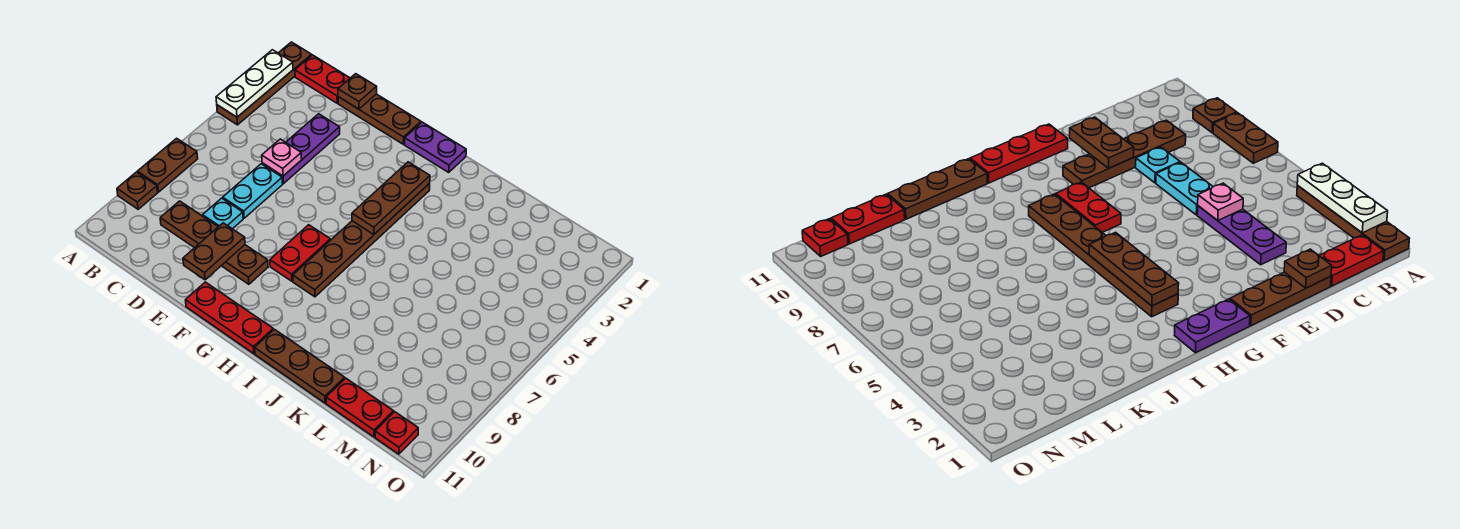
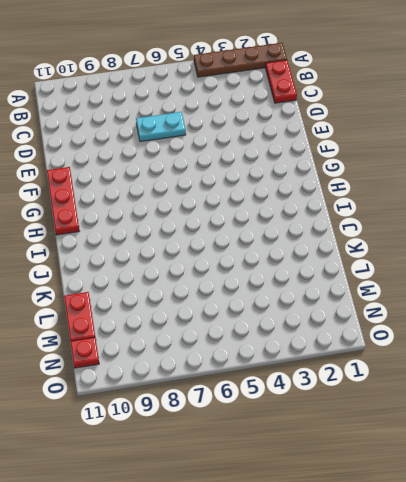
none -> brown plate A7:A8 level 1
none -> brown plate A9 level 1
none -> brown plate C9:F9 level 1

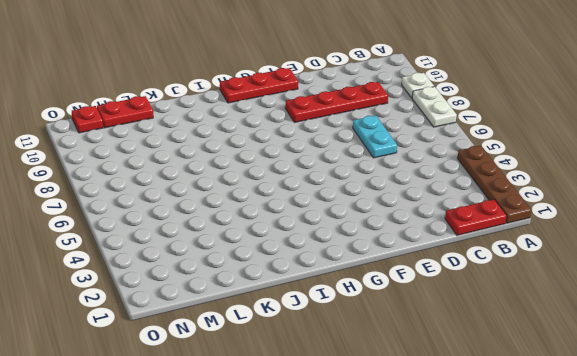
white plate A7:A8 level 1 -> brown plate A7:A8 level 1
white plate A9 level 1 -> brown plate A9 level 1
red plate C9:F9 level 1 -> brown plate C9:F9 level 1
none -> brown plate D1:F1 level 1
none -> purple plate D3:D5 level 1
none -> cyan plate D8 level 1

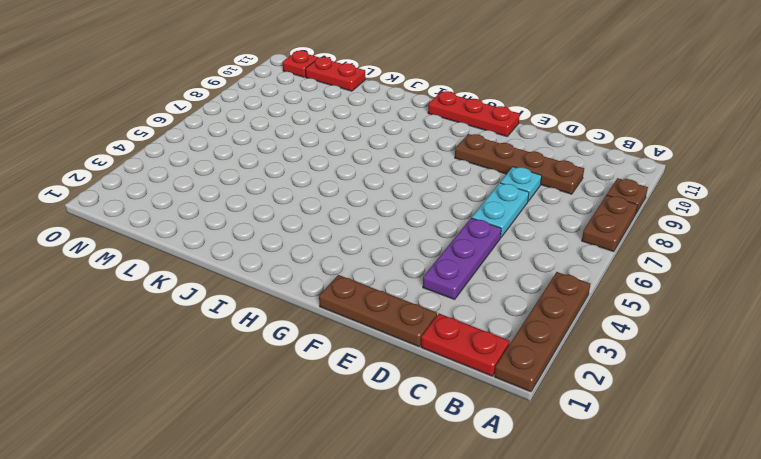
none -> purple plate G1:H1 level 1
none -> red plate G7:G8 level 1
none -> brown plate H3:H8 level 1

